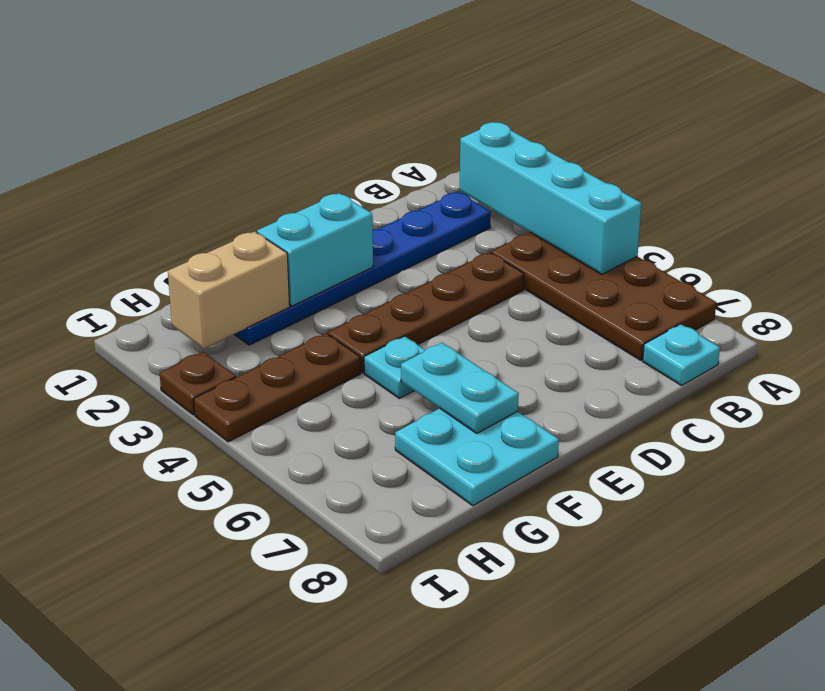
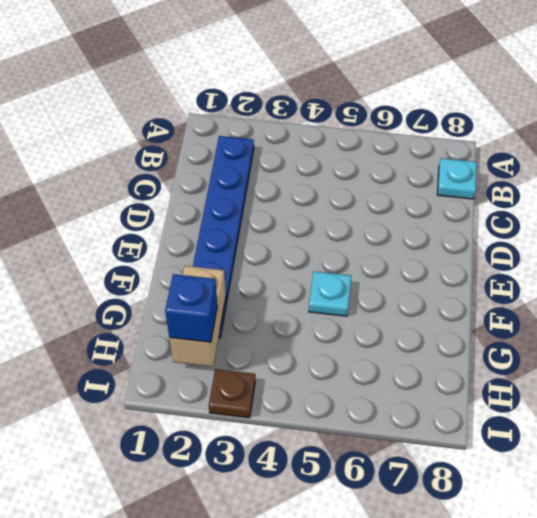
blue brick H2 level 3 -> none
none -> brown plate A4:B7 level 1
none -> brown plate C4:F4 level 1
none -> cyan plate F7:G8 level 1

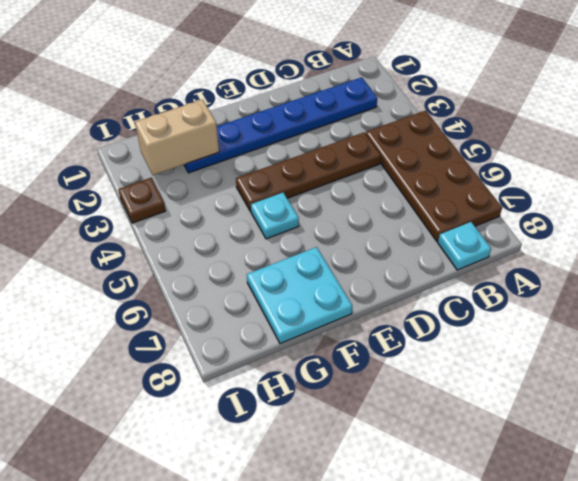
none -> brown plate G4:I4 level 1
none -> cyan brick A2:A5 level 2
none -> cyan brick E2:F2 level 2

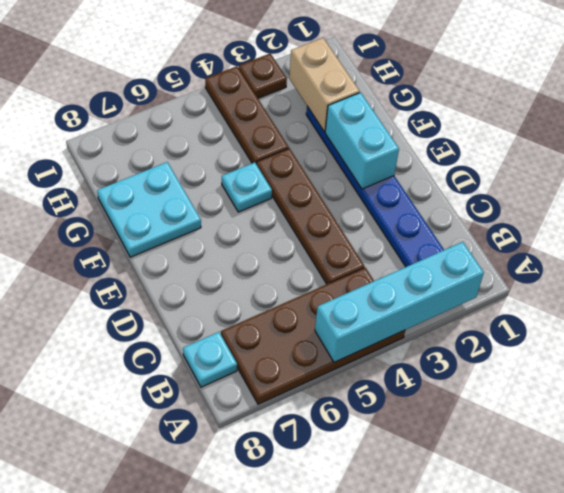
none -> cyan plate F6:F7 level 2

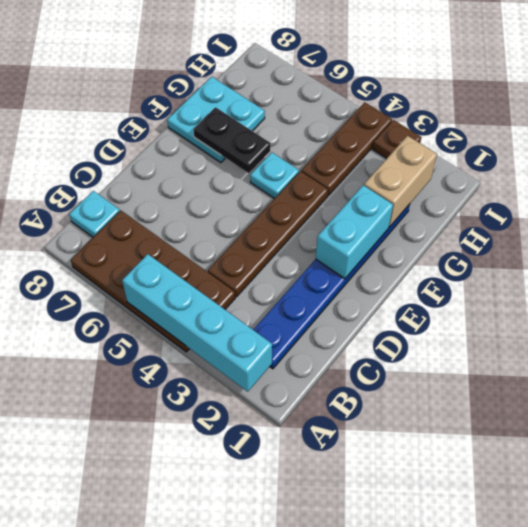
black plate F6:F7 level 2 -> cyan plate F6:F7 level 2

